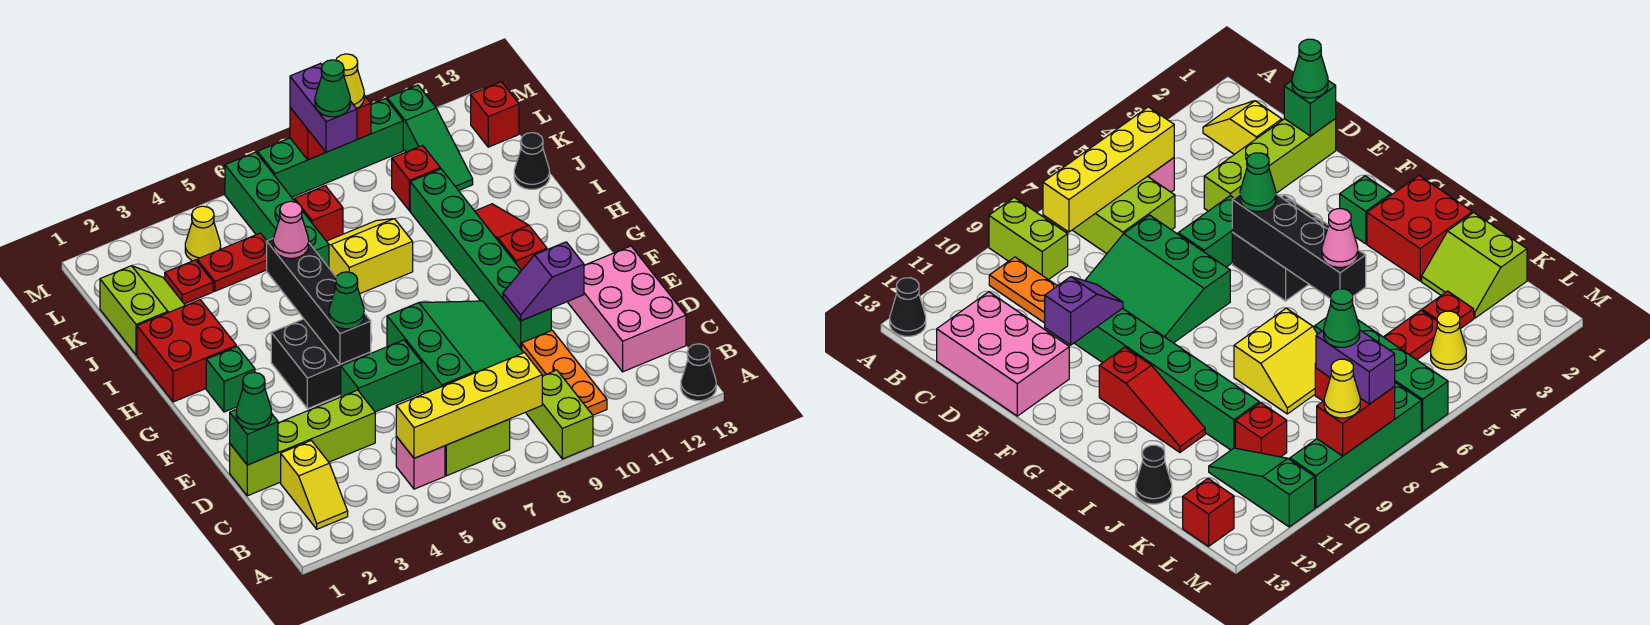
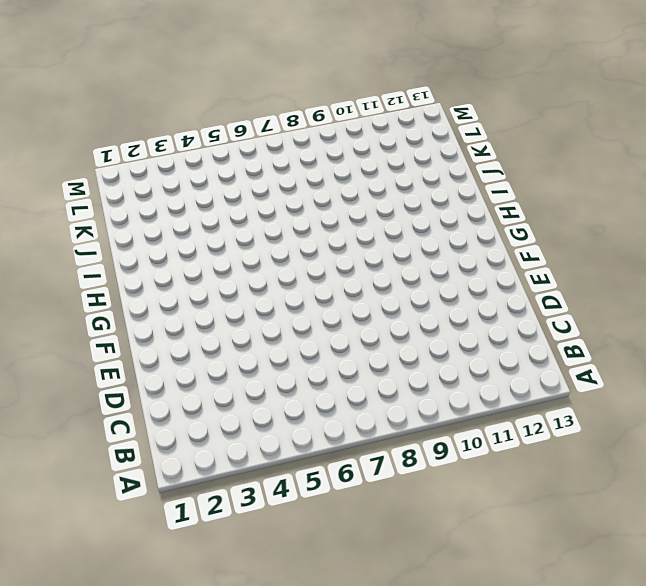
none -> lime brick A9:B9 level 1
none -> black cone A13 level 1
none -> yellow slope B2:C2 level 1 top C
none -> pink brick B5 level 1

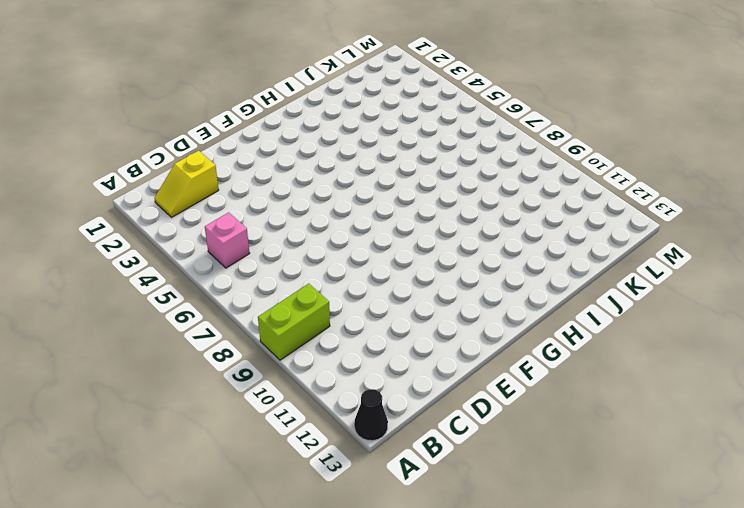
none -> lime brick B6:C7 level 1
none -> orange plate B10:D10 level 1
none -> pink brick C12:E13 level 1
none -> lime brick D1:D4 level 1

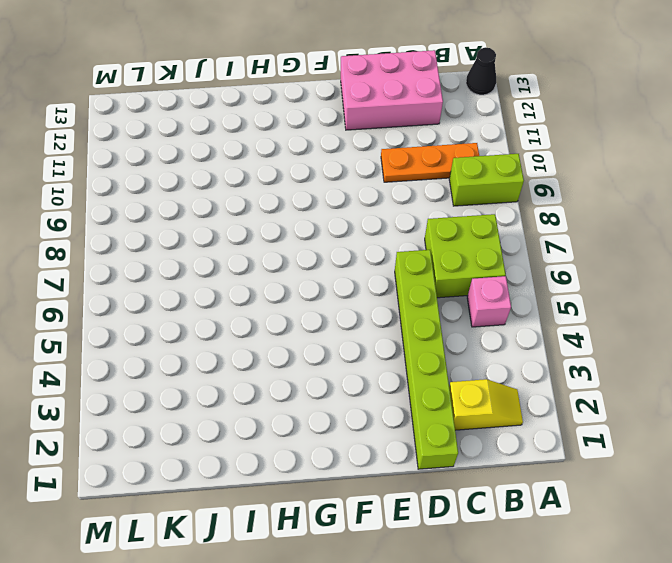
lime brick D1:D6 level 1 -> lime brick D1:D4 level 1
none -> green slope D7:F9 level 1 top 7
none -> green brick E5:E6 level 1
none -> green brick E10:J10 level 1
none -> black brick F4:G5 level 1

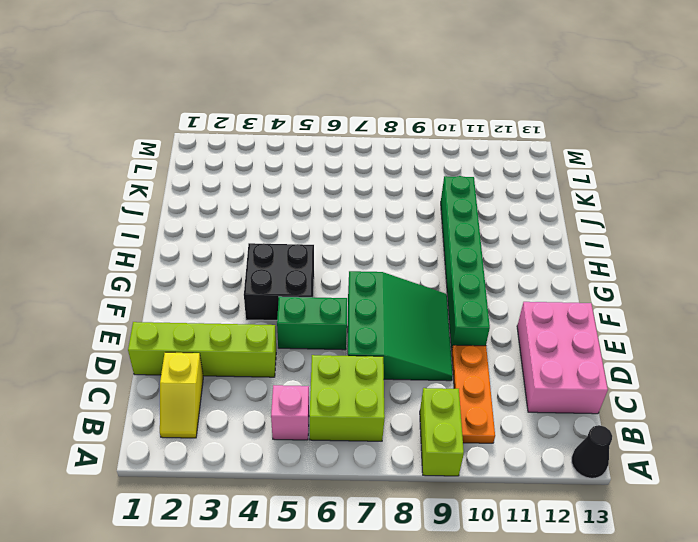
none -> green brick G2 level 1
none -> red slope G11:I11 level 1 top G
none -> red brick H1:I2 level 1
none -> yellow slope I7:J8 level 1 top I

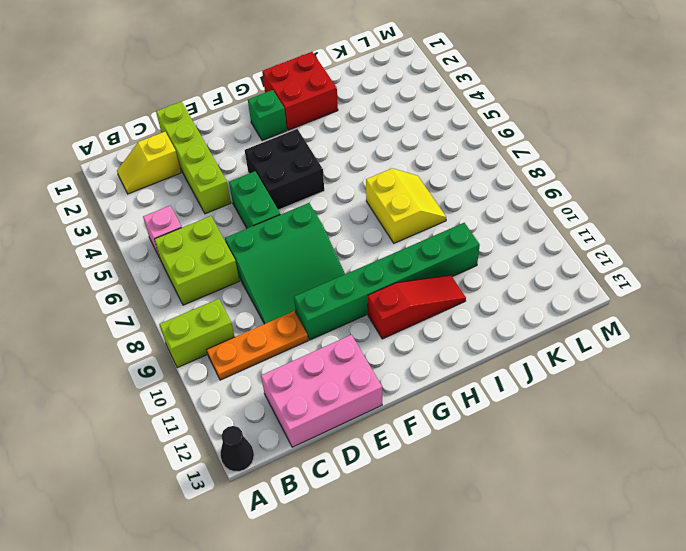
none -> lime slope J1:K2 level 1 top 1
none -> green brick J6:M6 level 1
none -> black cone J13 level 1
none -> red plate K3 level 1

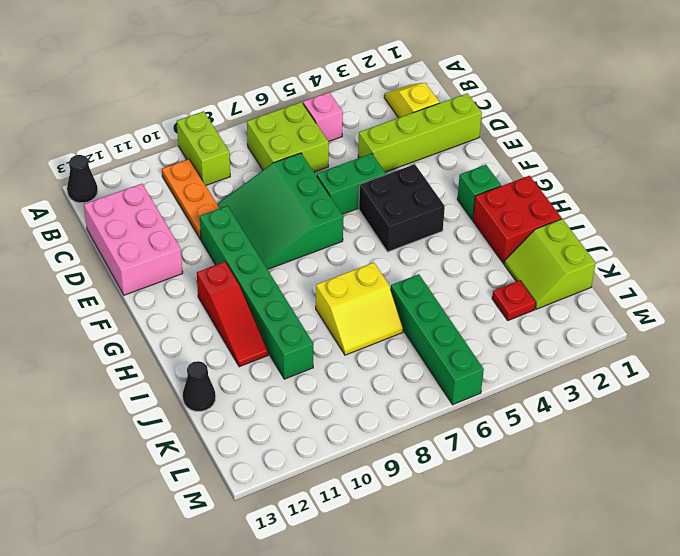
none -> red plate K4:K5 level 1
none -> red brick K7 level 1
none -> red brick K10 level 1
none -> green slope K11:M11 level 1 top M

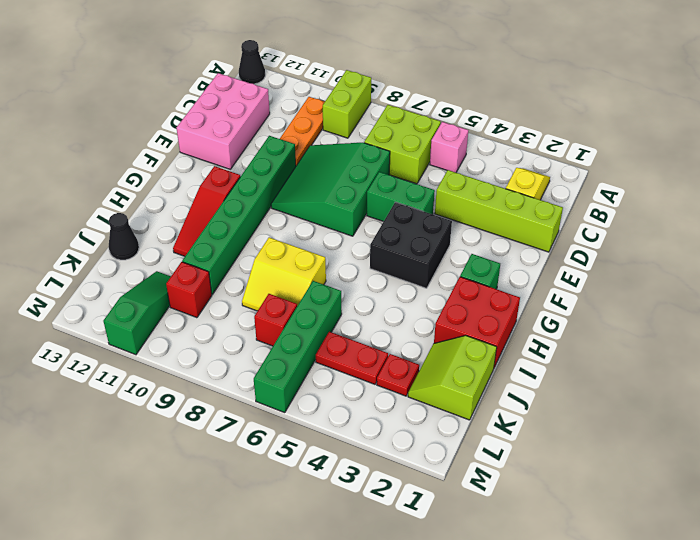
none -> yellow cone L4 level 1
none -> red brick L13 level 1
none -> green brick M7:M10 level 1
none -> yellow brick B5:B8 level 2

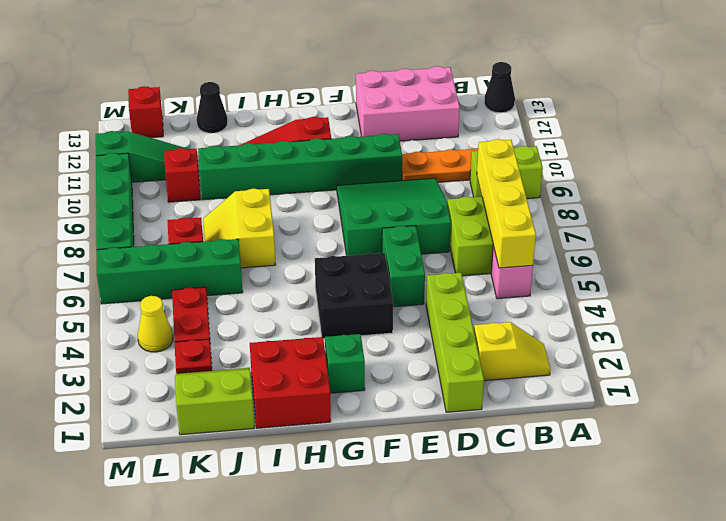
none -> green brick D1 level 2
none -> purple slope E10:E11 level 2 top 11
none -> black brick F5:I5 level 2
none -> red brick M8:M9 level 2

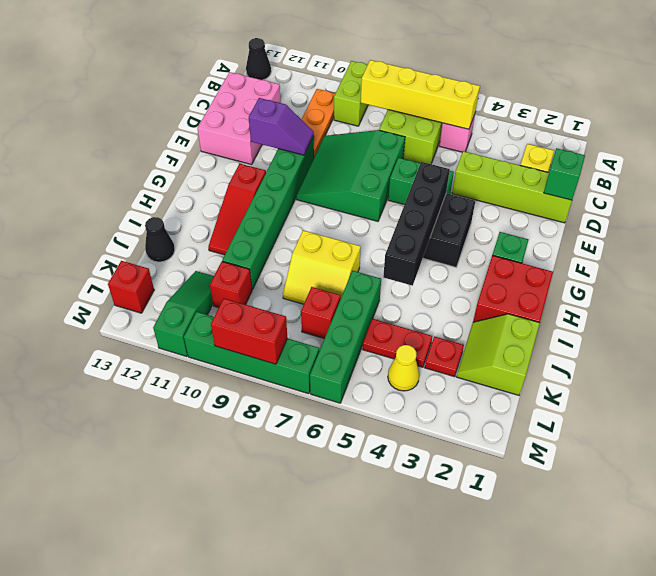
none -> green cone D1 level 3
none -> green cone F5 level 3
none -> pink cone I5 level 3
none -> purple brick L8:M8 level 3

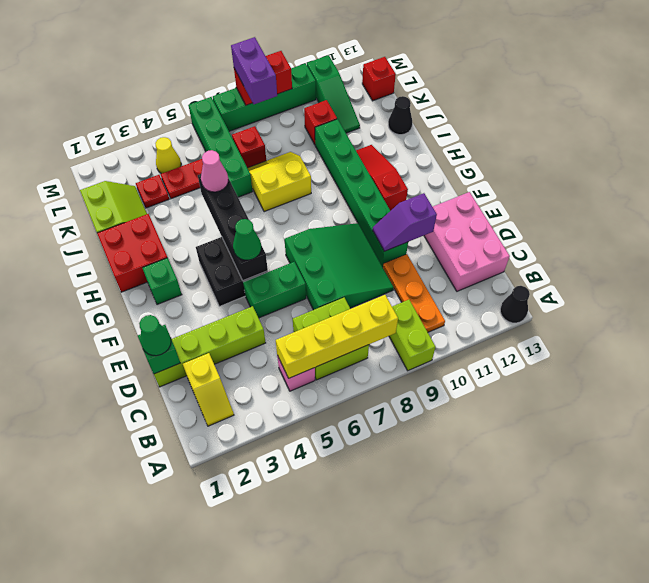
none -> yellow cone M9 level 3
none -> green cone L8 level 4

